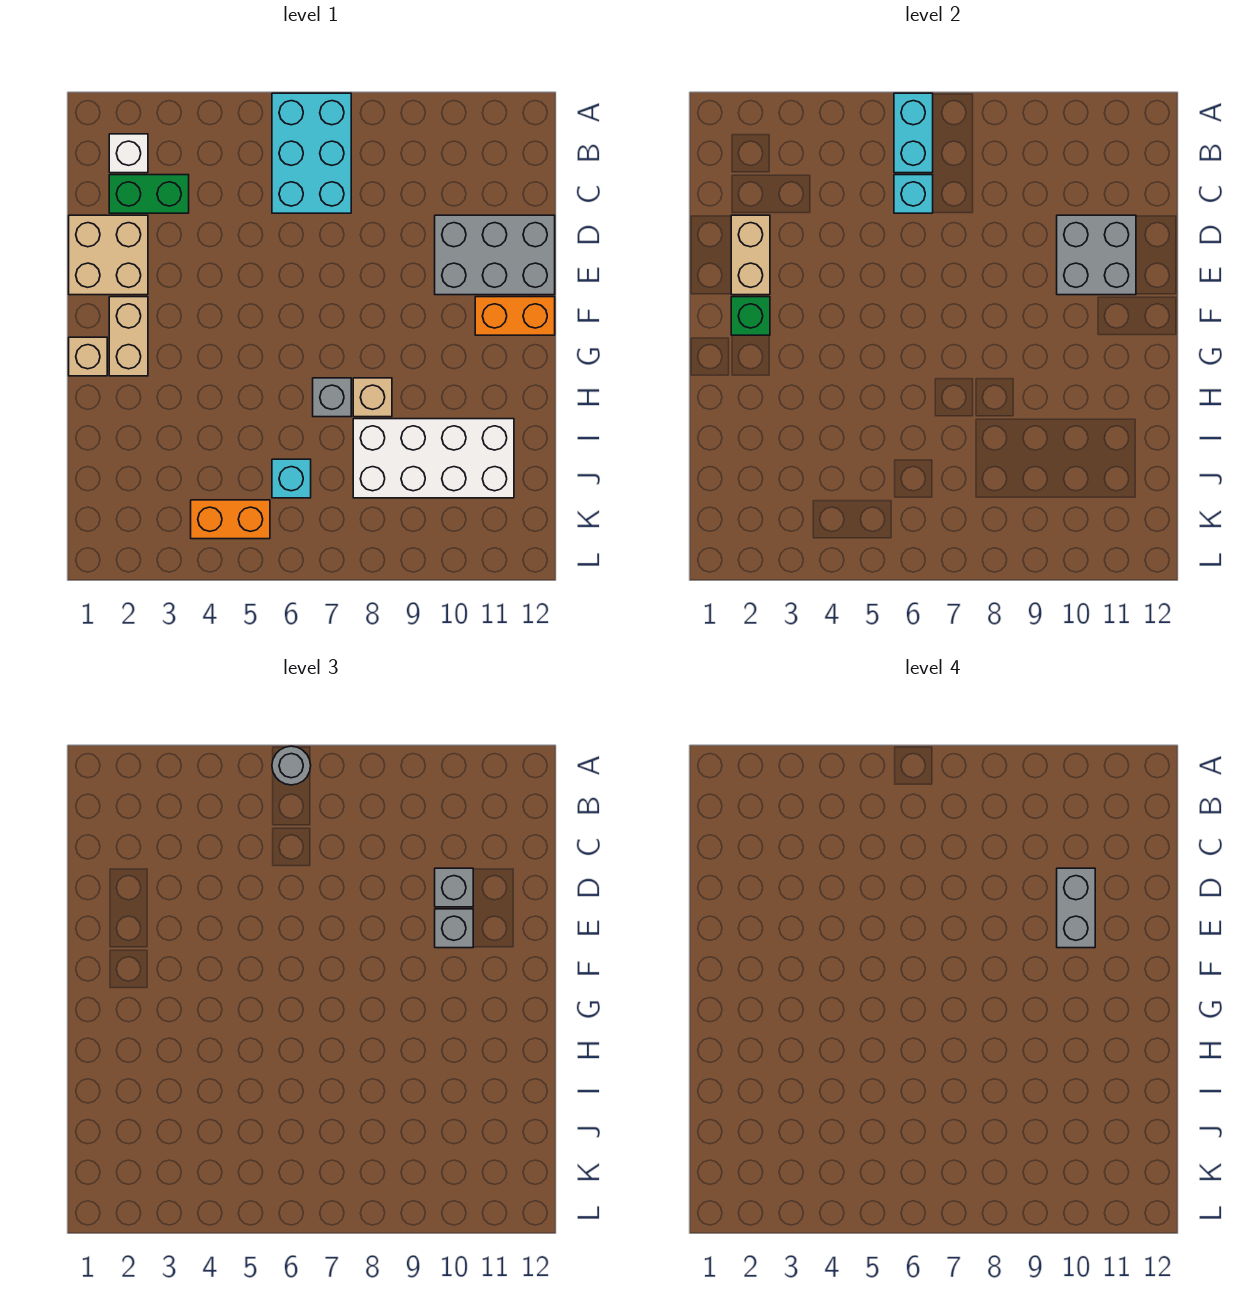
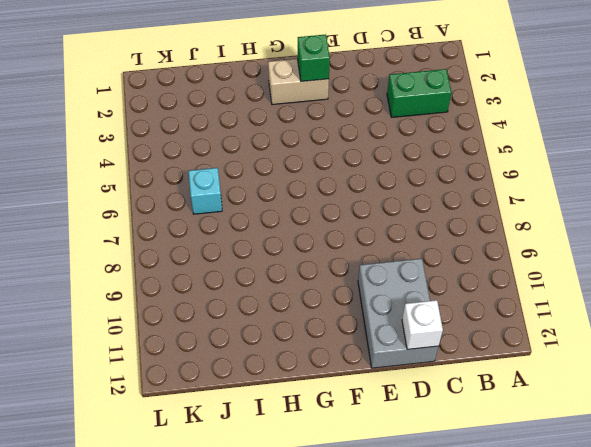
green brick B3:C3 level 1 -> green brick C2:C3 level 1
white brick D12 level 2 -> white brick B2 level 1
none -> cyan brick A6:C7 level 1
none -> tan brick D1:E2 level 1
none -> orange brick F11:F12 level 1

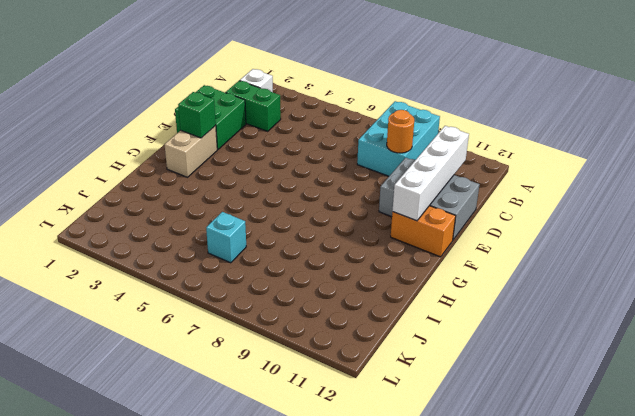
cyan brick A8:C9 level 1 -> cyan brick A6:C7 level 1
orange round brick C9 level 2 -> none
white brick C11:F11 level 2 -> grey brick D10:E11 level 2
green brick D1:E2 level 1 -> tan brick D1:E2 level 1
none -> tan brick G1 level 1
none -> grey brick H7 level 1
none -> tan brick H8 level 1

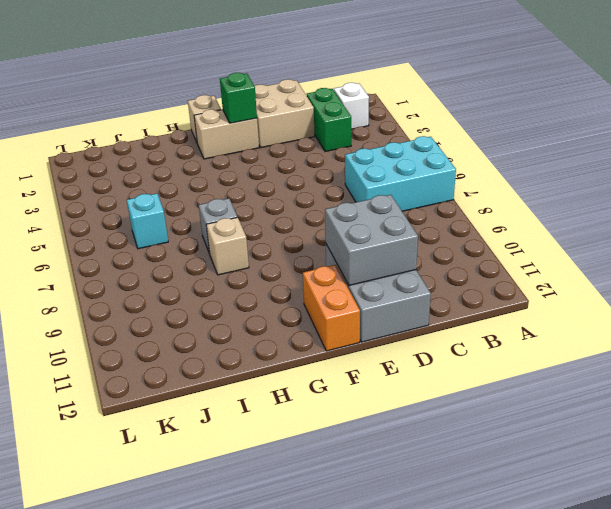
none -> white brick I8:J11 level 1
none -> orange brick K4:K5 level 1
none -> cyan brick A6:B6 level 2

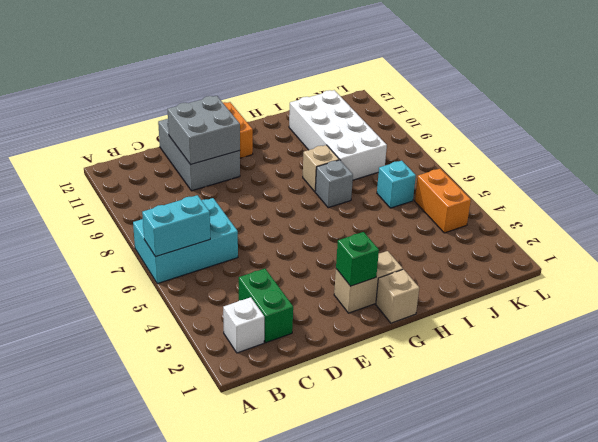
none -> tan brick D1:E2 level 1
none -> cyan brick C6 level 2
none -> tan brick D2:E2 level 2

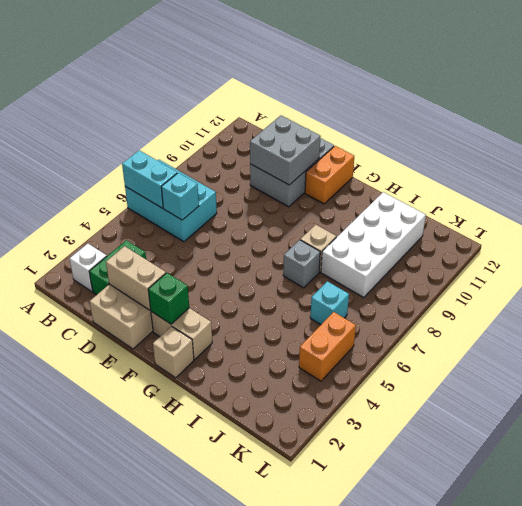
none -> grey round brick A6 level 3
none -> grey brick D10 level 3
none -> grey brick E10 level 3

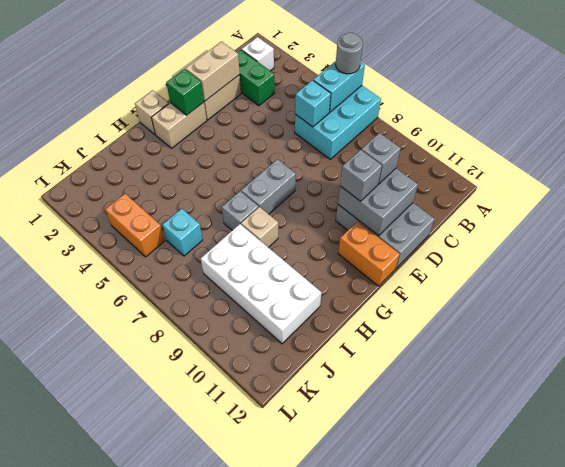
grey brick F7:G7 level 1 -> grey brick D10:E10 level 4

